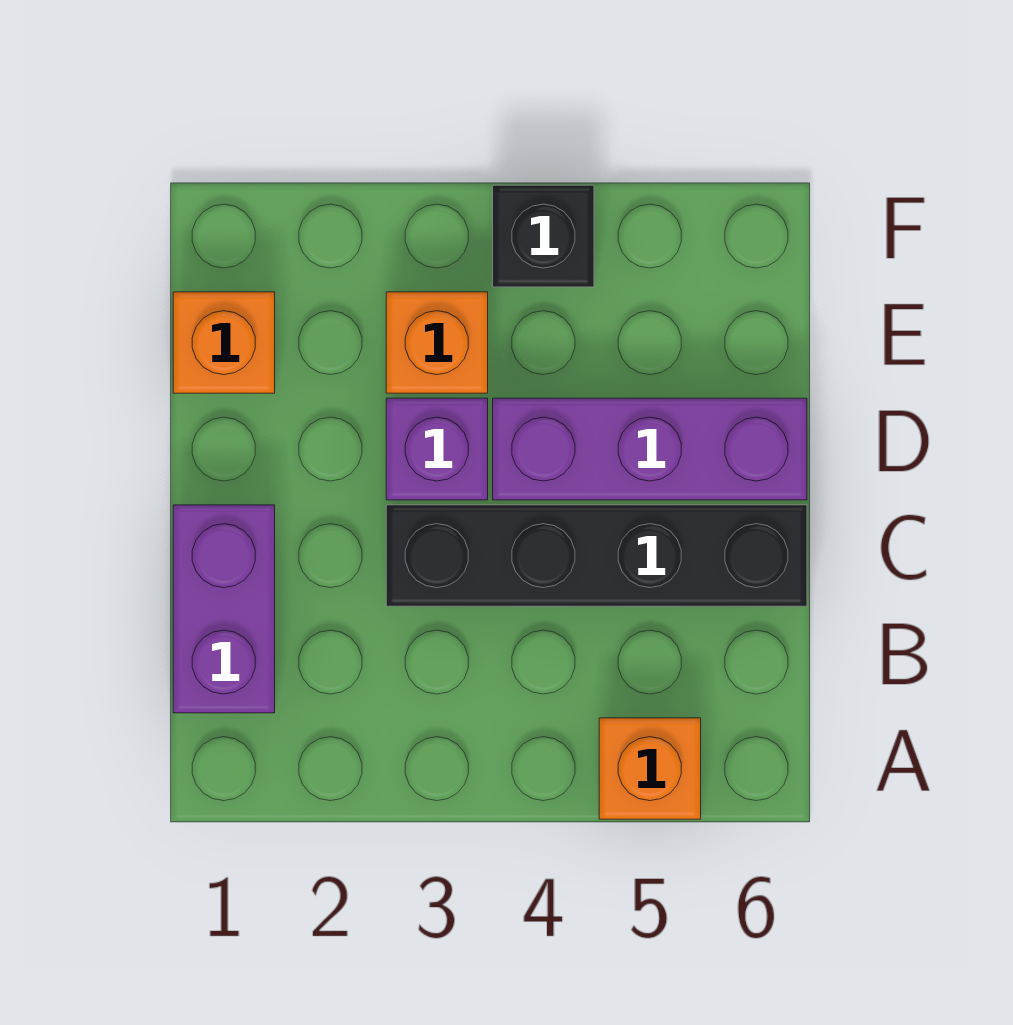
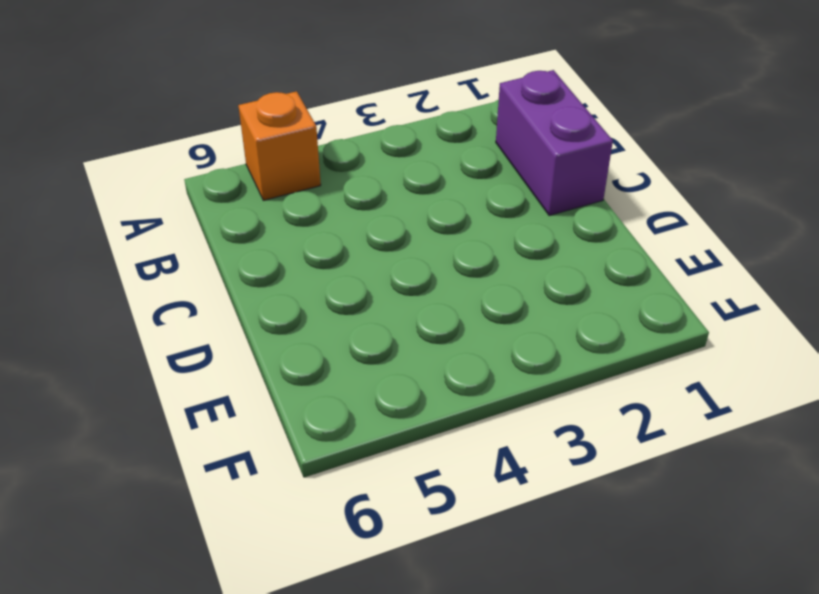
none -> black brick C3:C6 level 1
none -> purple brick D3 level 1

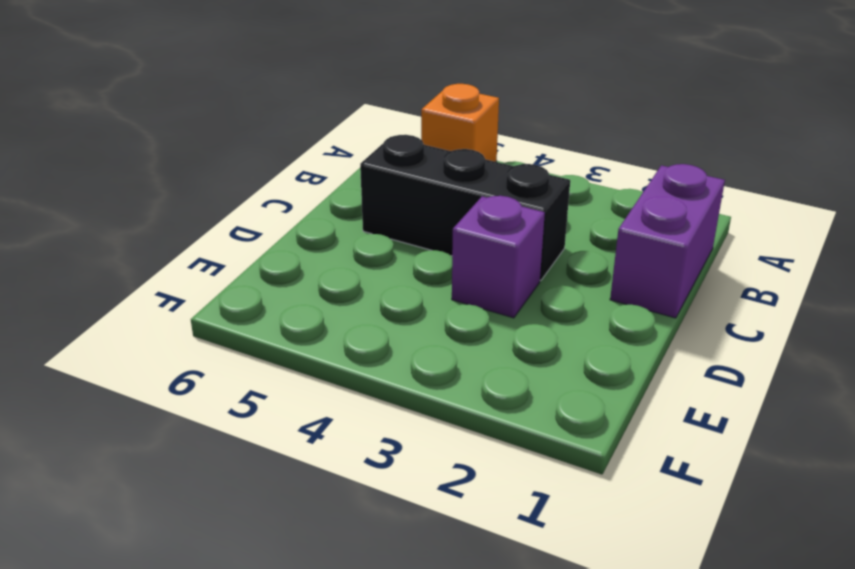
black brick C3:C5 level 1 -> black brick C3:C6 level 1
none -> purple brick D4:D6 level 1
none -> orange brick E1 level 1

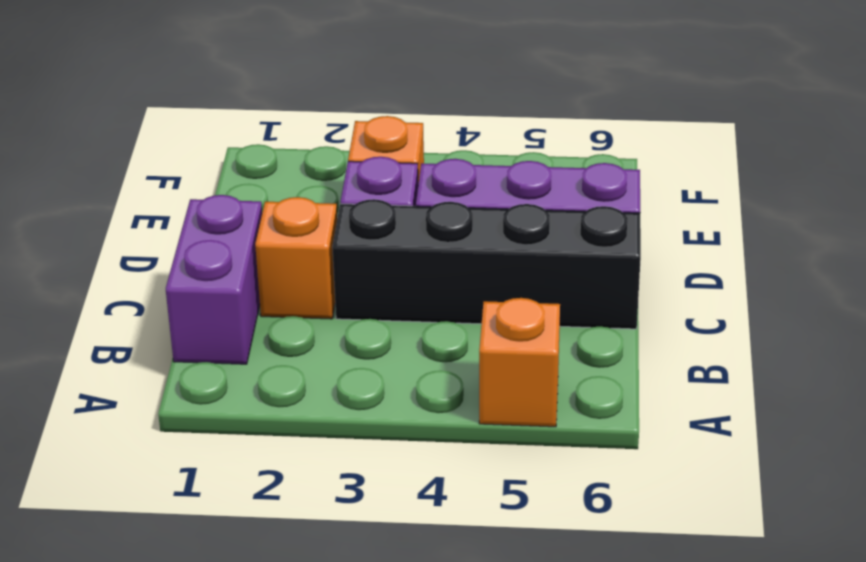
orange brick C2 level 1 -> orange brick E1 level 1
none -> black brick F4 level 1

